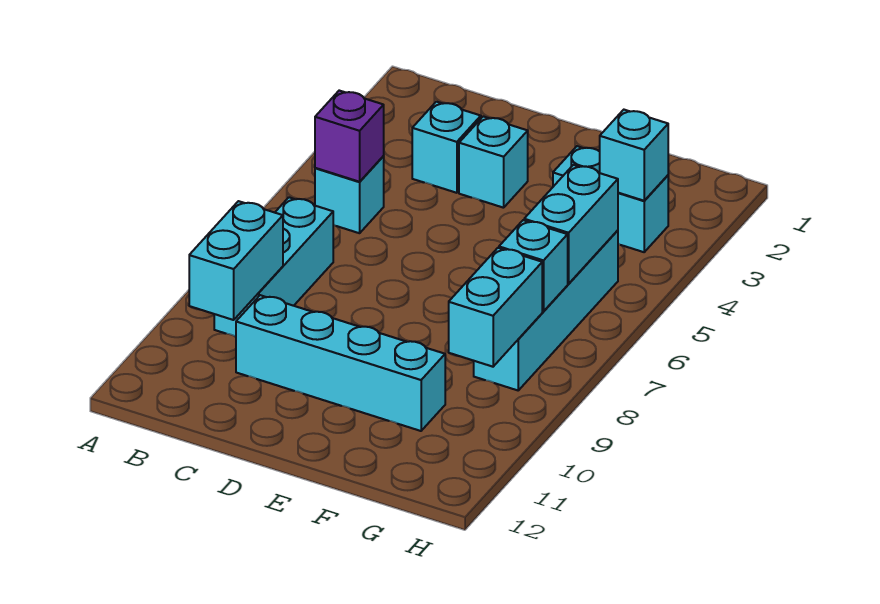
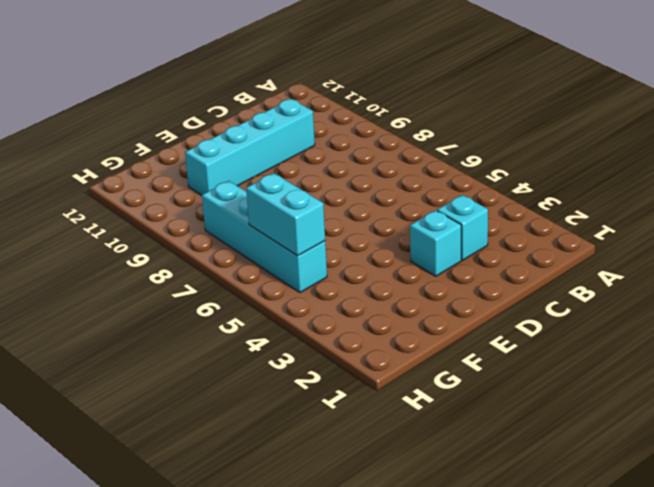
none -> cyan brick B5 level 1
none -> cyan brick B7:B9 level 1
none -> cyan brick F3:G3 level 1

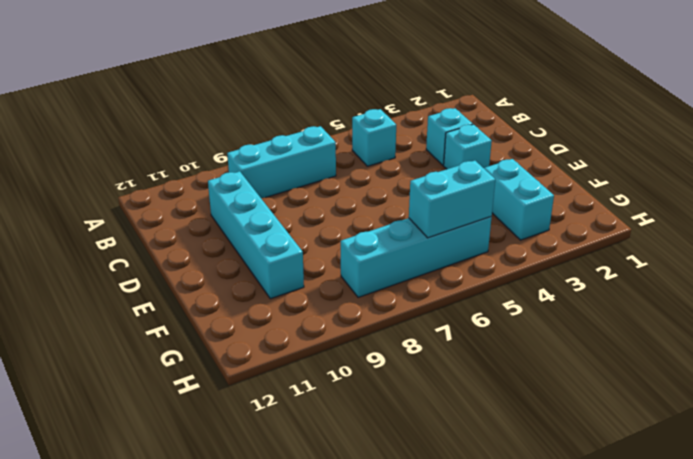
none -> purple brick B5 level 2
none -> cyan brick B9:B10 level 2
none -> cyan brick G3 level 2

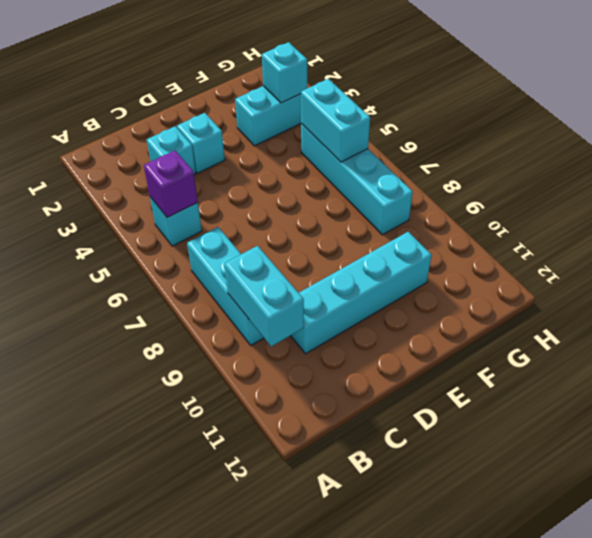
none -> cyan brick G7 level 2
none -> cyan brick G8:G9 level 2

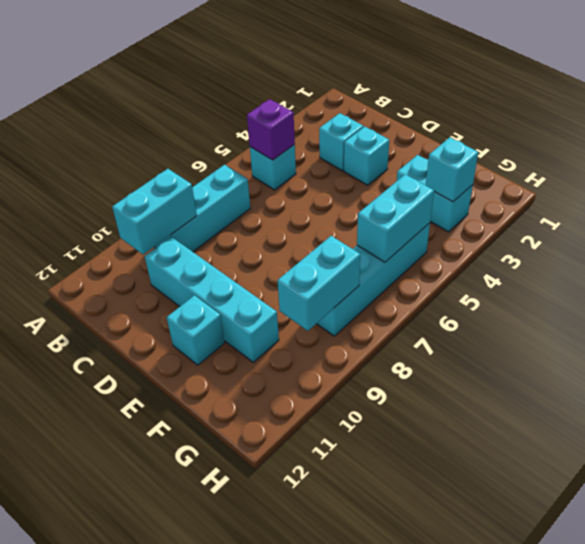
cyan brick E11 level 1 -> cyan brick G7 level 2

